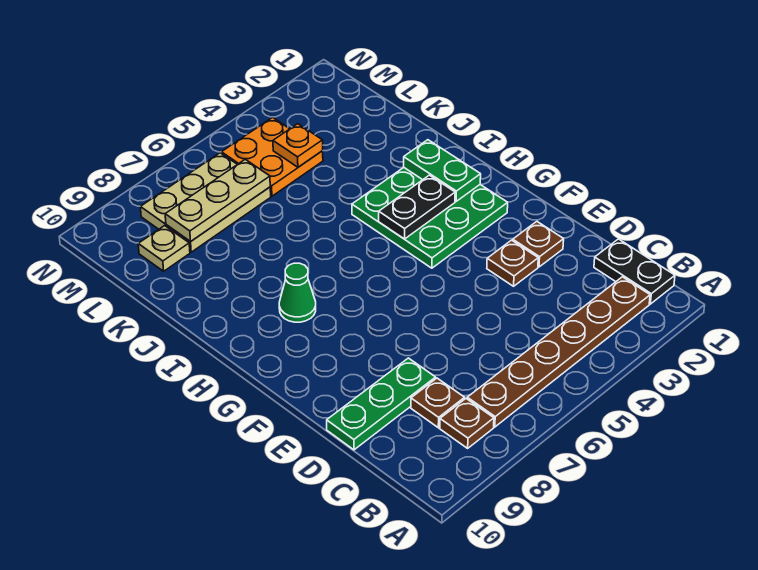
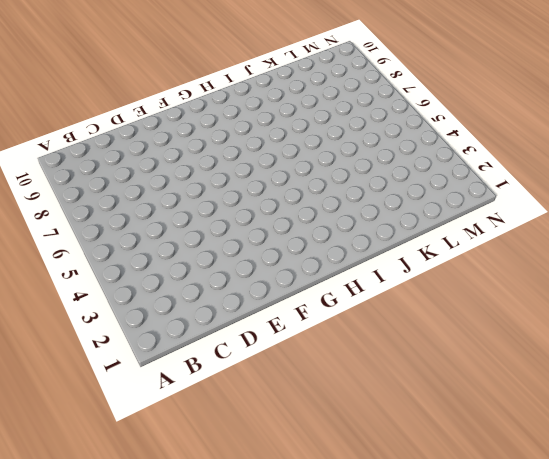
none -> black plate B1:C1 level 1
none -> brown plate B2:B7 level 1
none -> brown plate B8 level 1

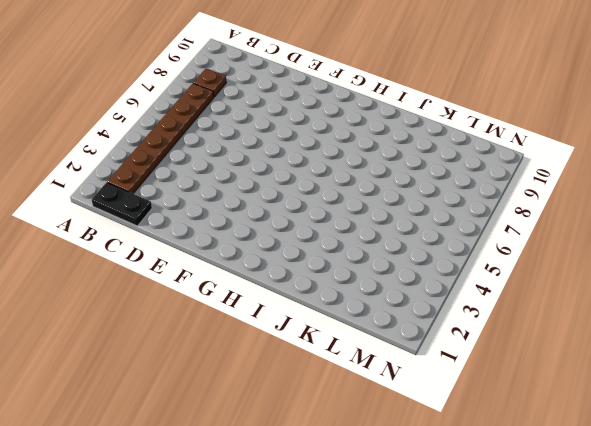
none -> brown plate C8 level 1
none -> green plate D8:D10 level 1
none -> brown plate E2 level 1

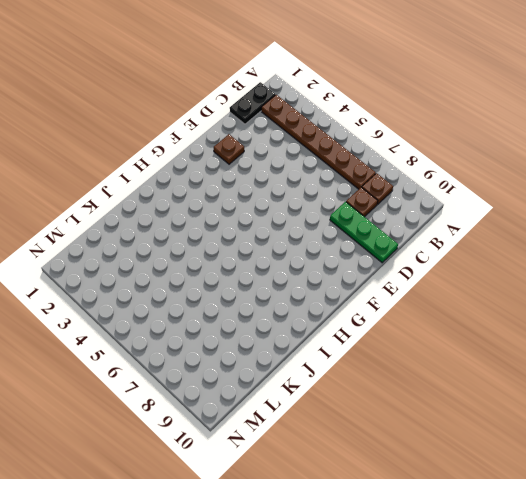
none -> brown plate E3 level 1
none -> green plate G2:I4 level 1
none -> green cone H8 level 1

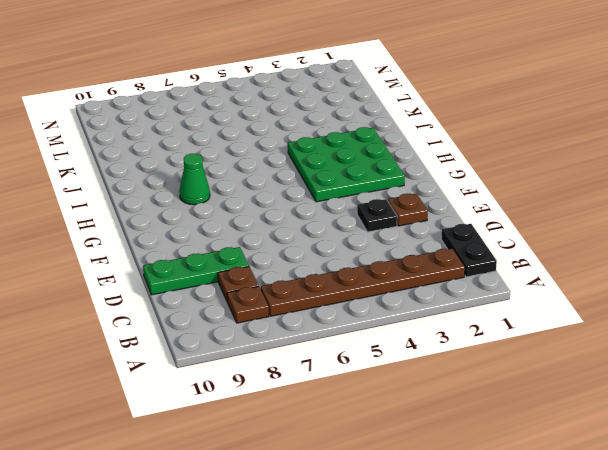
black plate E3 level 1 -> brown plate E3 level 1
none -> orange plate L4:M5 level 1
none -> tan plate L6:M8 level 1
none -> tan plate L9 level 1

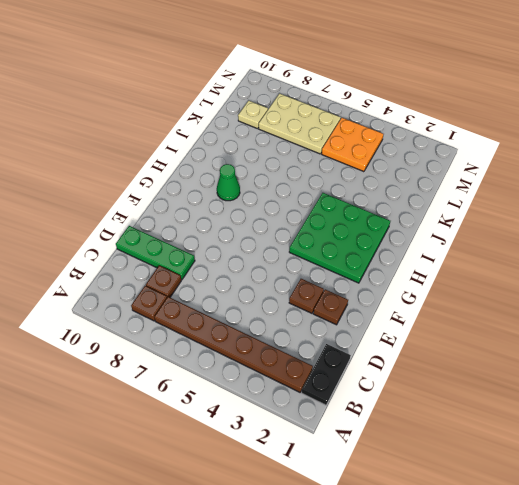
none -> green plate H2:I2 level 2
none -> black plate H3:H4 level 2
none -> orange plate L4 level 2

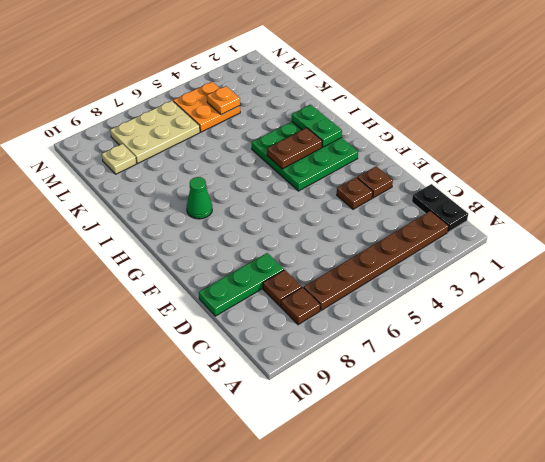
brown plate H3:H4 level 2 -> black plate H3:H4 level 2
none -> tan plate L6:L8 level 2

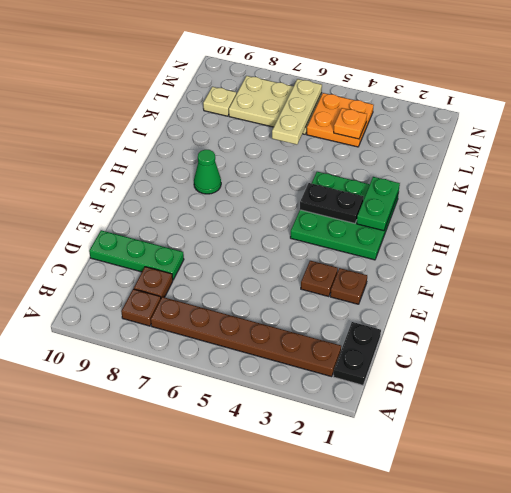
tan plate K6:M6 level 2 -> tan plate L6:L8 level 2

